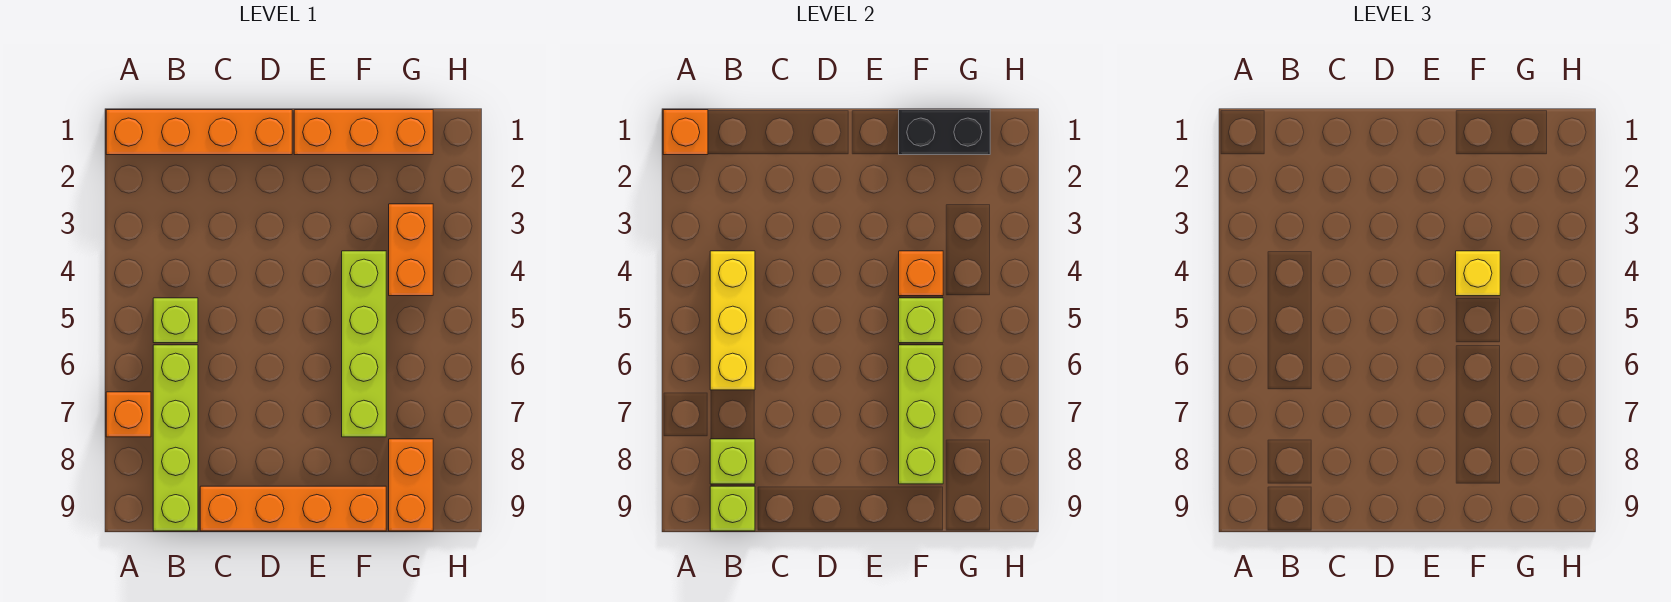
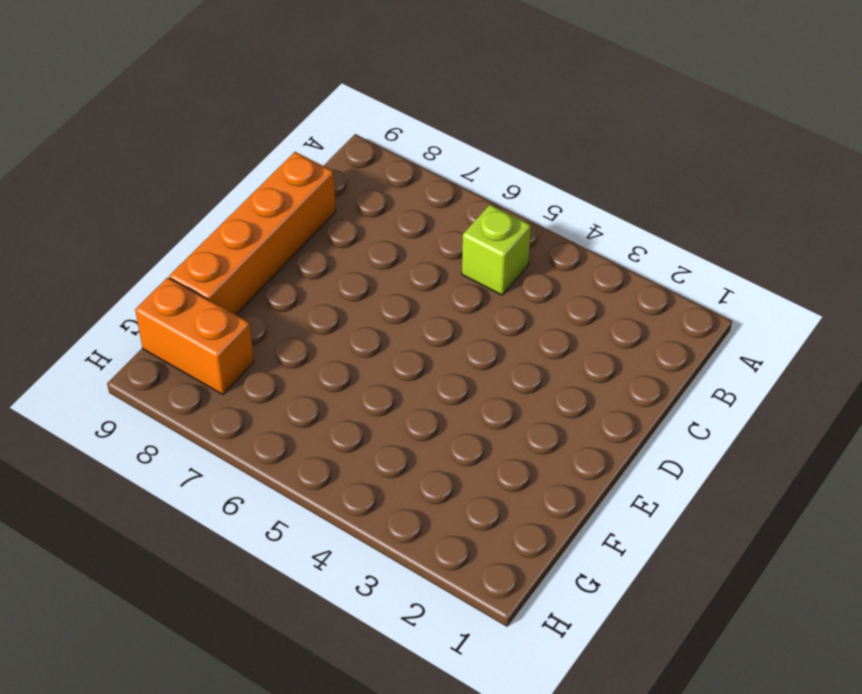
none -> orange brick A1:D1 level 1
none -> orange brick A7 level 1
none -> lime brick B6:B9 level 1

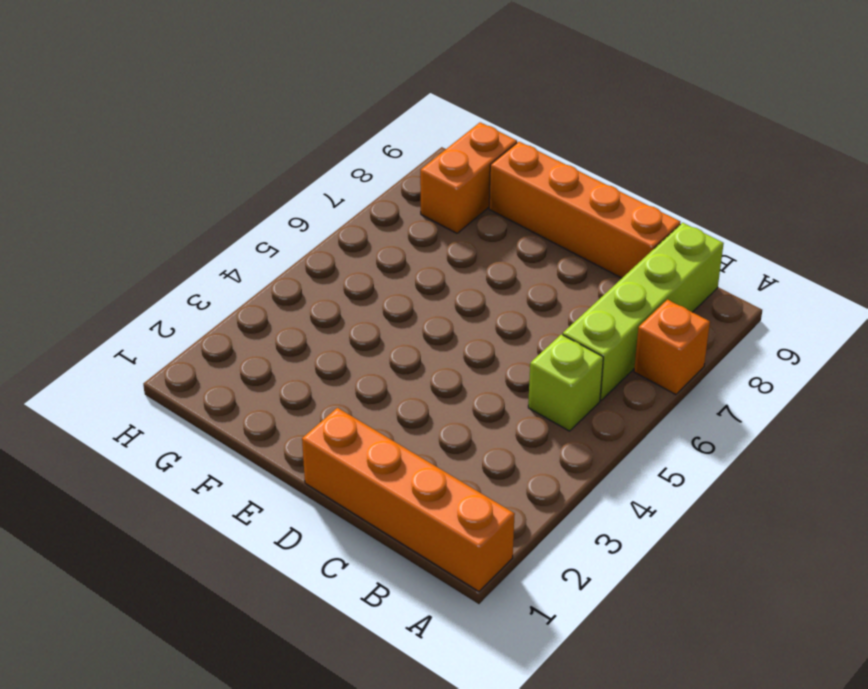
none -> orange brick E1:G1 level 1
none -> lime brick F4:F7 level 1
none -> orange brick G3:G4 level 1

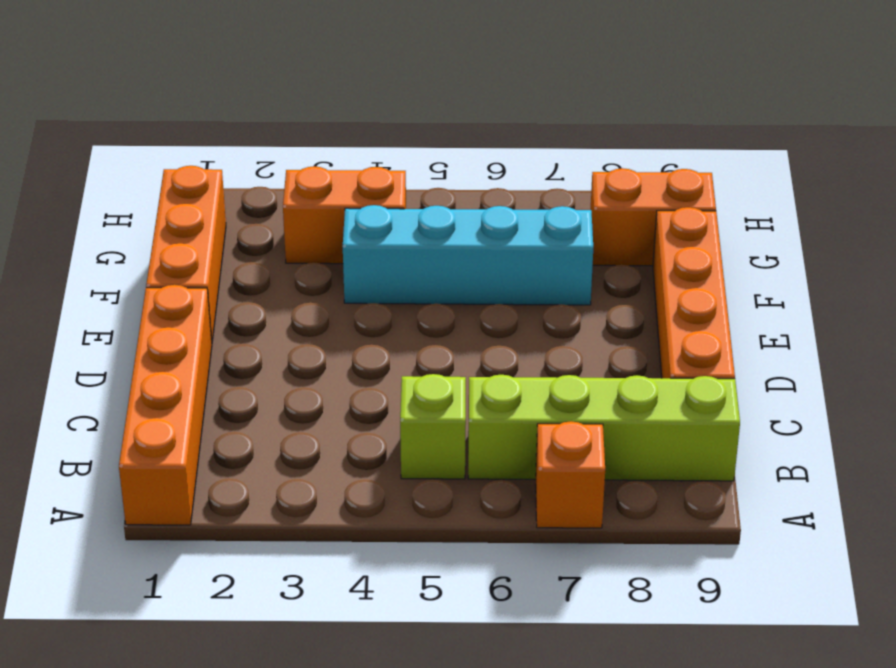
cyan brick F4:F7 level 1 -> lime brick F4:F7 level 1
none -> orange brick A1 level 2
none -> yellow brick B4:B6 level 2
none -> lime brick B8 level 2

